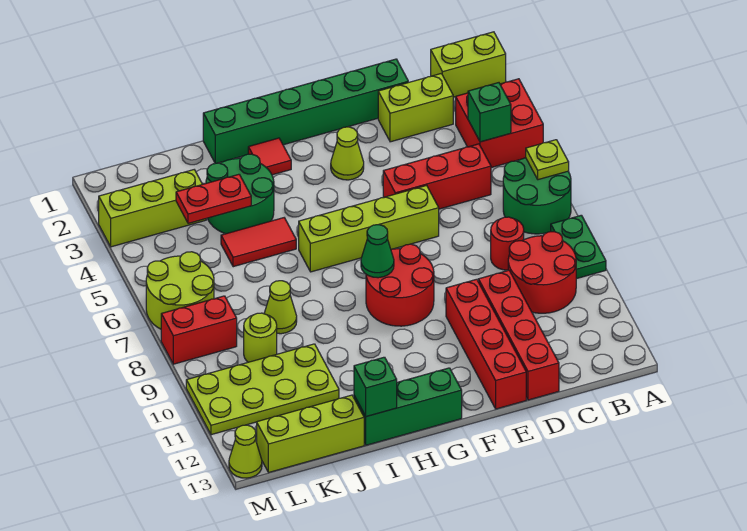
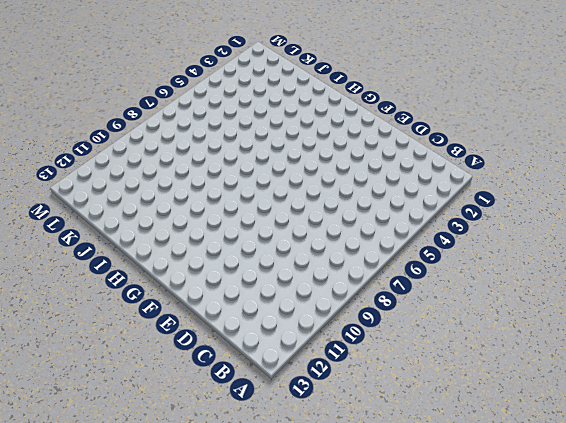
none -> lime brick A1:B1 level 1
none -> red brick A3:B4 level 1
none -> green round brick A6:B7 level 1
none -> green plate A8:A9 level 1

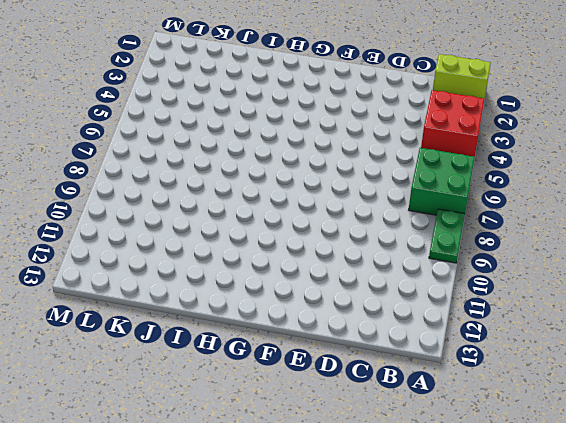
green brick A6:B7 level 1 -> green round brick A6:B7 level 1
none -> red round brick B9:C10 level 1
none -> lime brick C2:D2 level 1
none -> red brick C5:E5 level 1
none -> red round brick C8 level 1

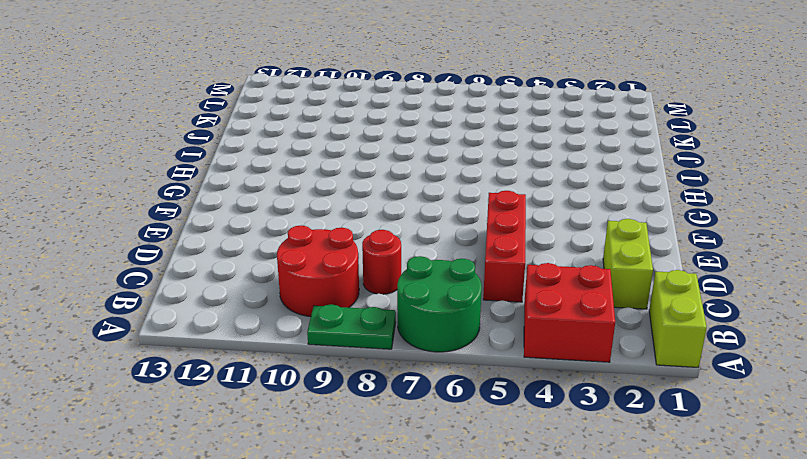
none -> green brick D1:I1 level 1
none -> red brick D10:D13 level 1
none -> lime brick E6:H6 level 1
none -> red brick E10:E13 level 1

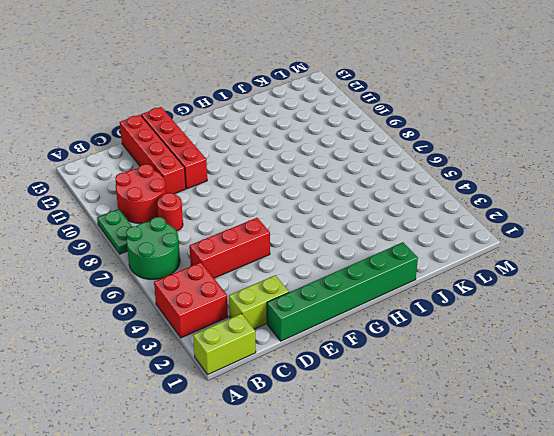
none -> lime brick E6:H6 level 1
none -> lime cone F3 level 1
none -> red round brick F8:G9 level 1
none -> green brick G13:I13 level 1

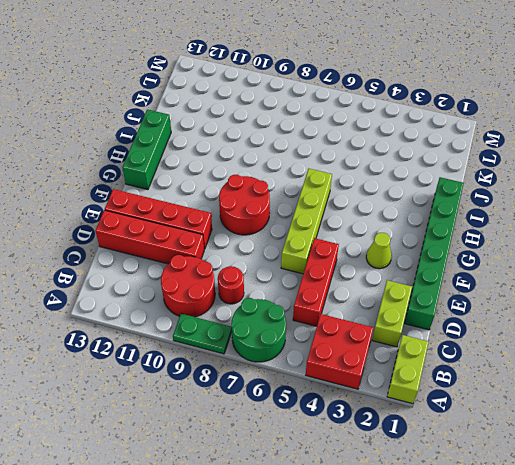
none -> red tile H2 level 1
none -> green round brick I3:J4 level 1
none -> red tile I5:J5 level 1
none -> lime cone J8 level 1

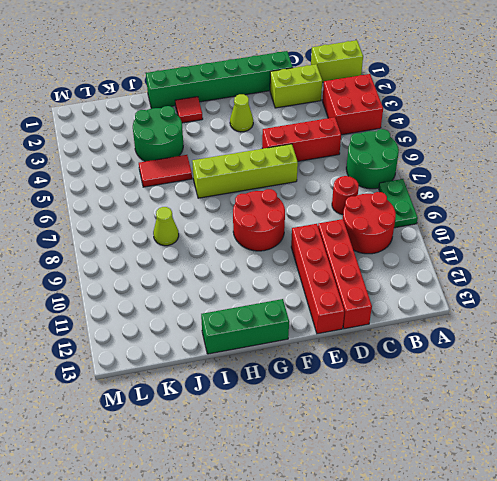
none -> lime plate J10:M11 level 1
none -> lime brick J13:L13 level 1
none -> lime brick K3:M3 level 1
none -> lime round brick K9 level 1

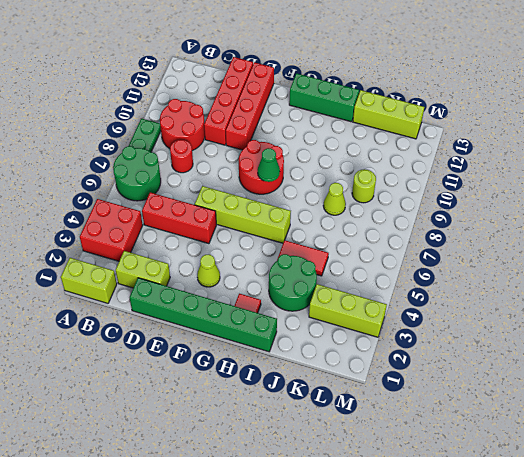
none -> lime plate J10:M11 level 1
none -> lime round brick L6:M7 level 1
none -> red brick L8:M8 level 1
none -> lime cone M13 level 1

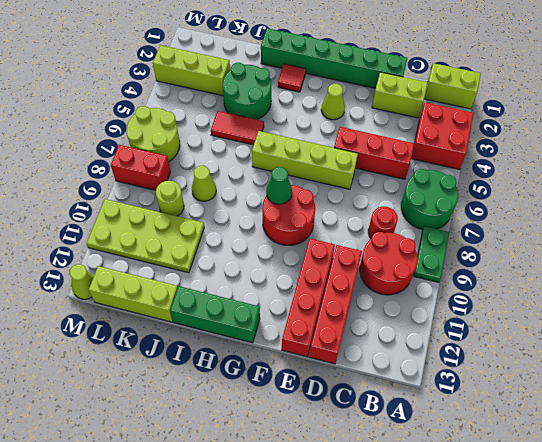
none -> lime plate A6 level 2
none -> green brick B4 level 2
none -> green brick I13 level 2
none -> red plate J4:K4 level 2

